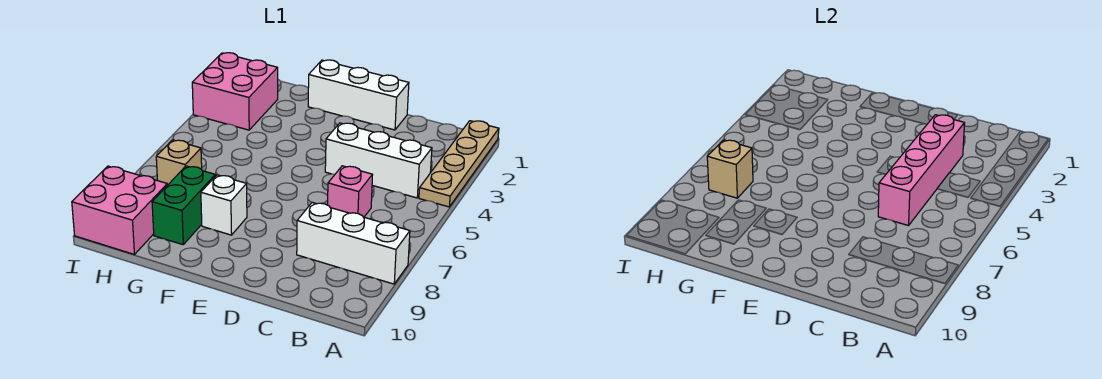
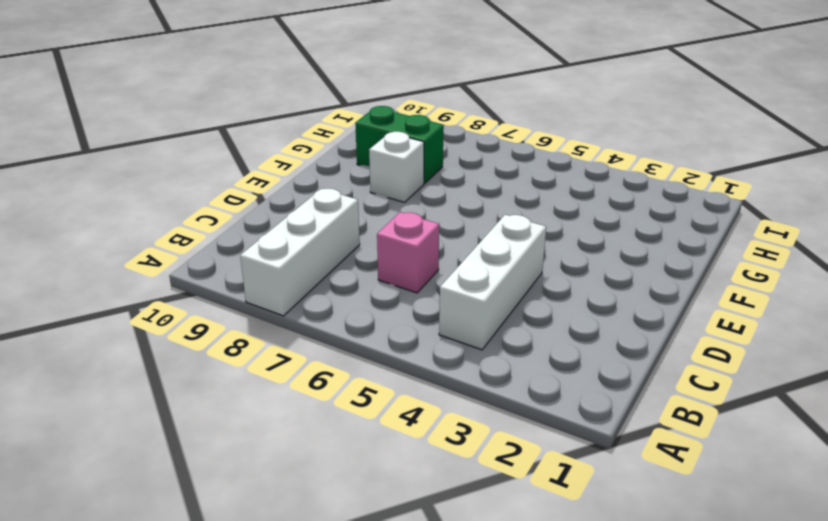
none -> tan plate A1:A4 level 1
none -> white brick D1:F1 level 1
none -> pink brick H2:I3 level 1

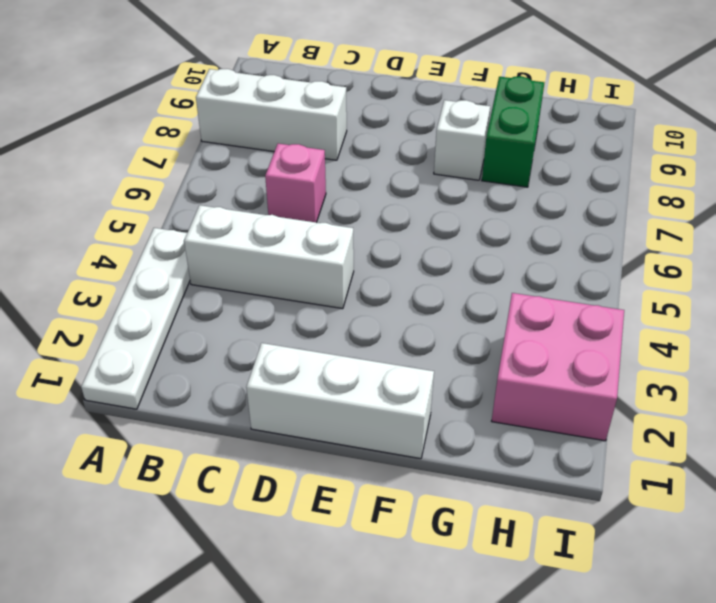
white plate A1:A4 level 1 -> tan plate A1:A4 level 1
none -> tan brick H7 level 1
none -> pink brick H9:I10 level 1
none -> pink brick C3:C6 level 2

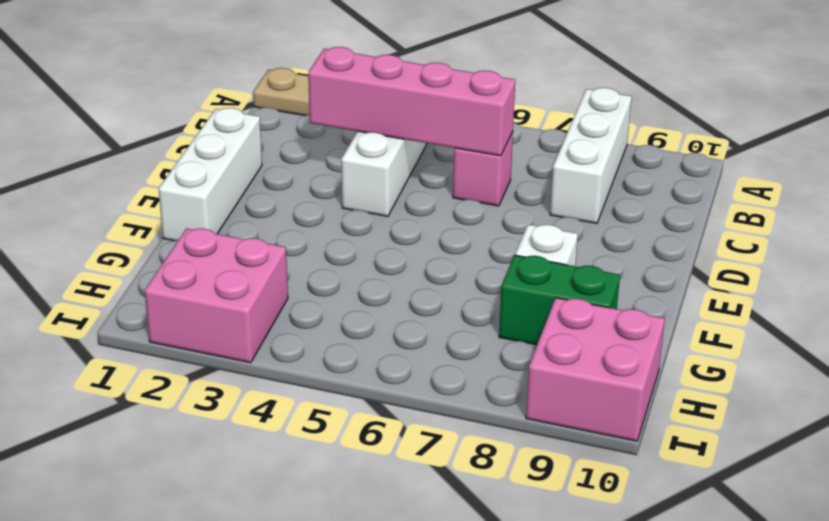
none -> tan brick H7 level 1
none -> tan brick H7 level 2

